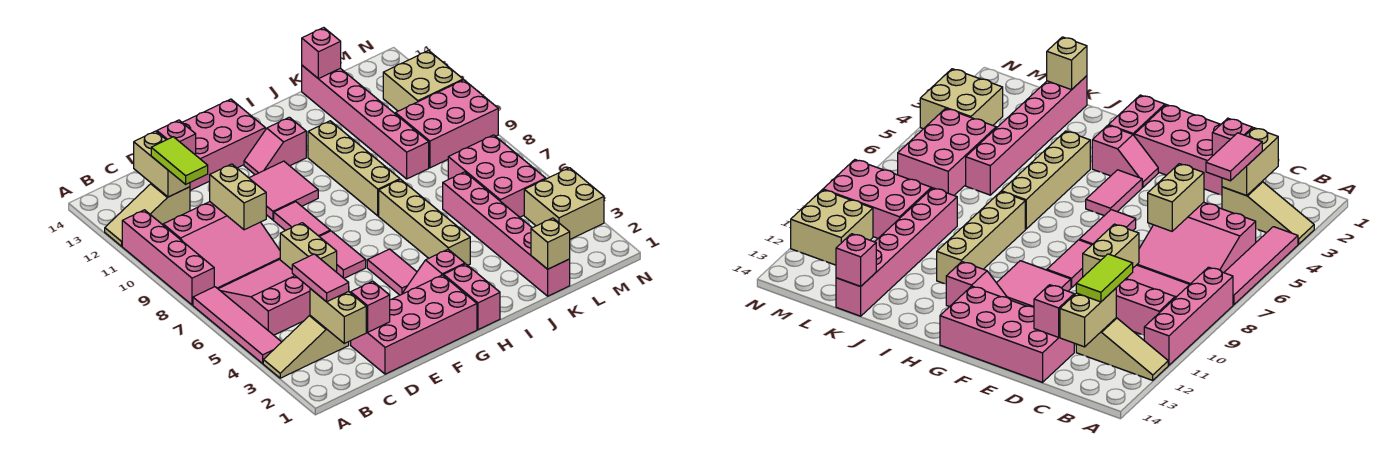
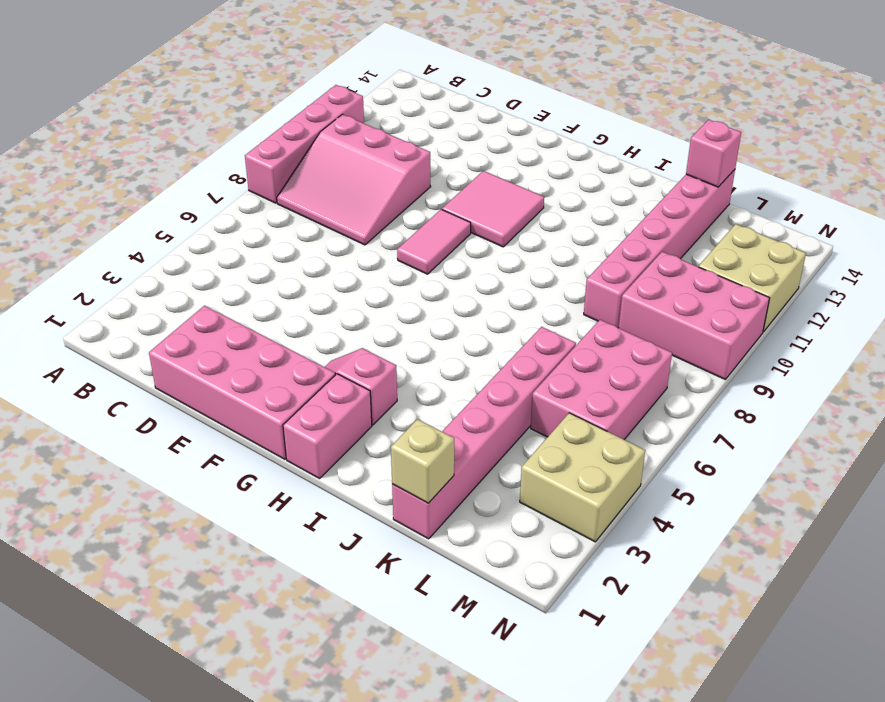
none -> tan slope A3:C3 level 1 top C
none -> pink tile A4:A7 level 1
none -> tan slope A12:C12 level 1 top C
none -> pink slope B5:D7 level 1 top 5

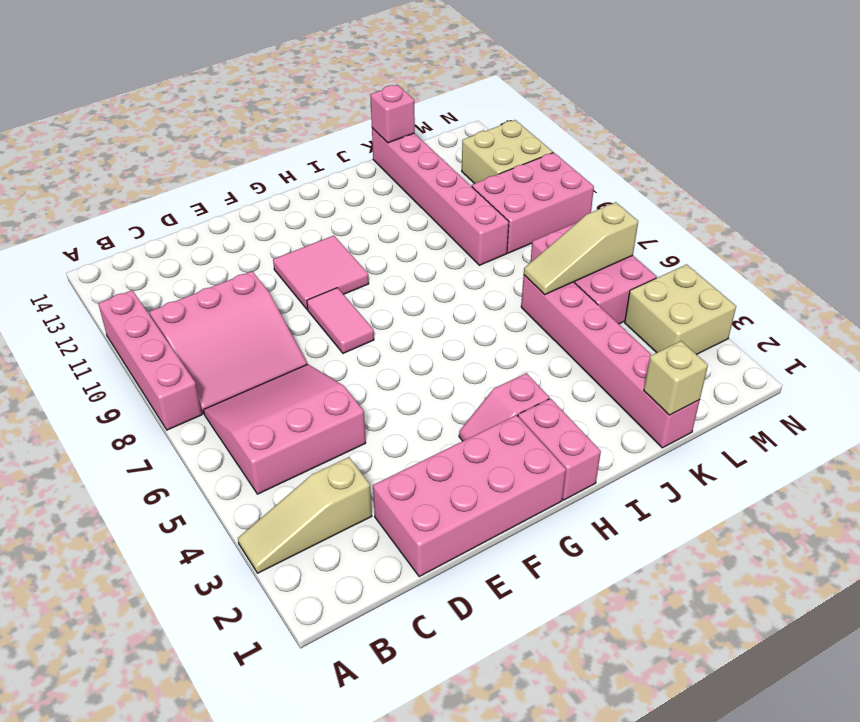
tan slope K6:M6 level 2 top M -> tan slope A12:C12 level 1 top C
none -> pink tile A4:A7 level 1
none -> pink brick D13:G14 level 1
none -> pink tile F6:F7 level 1
none -> pink tile G4:G5 level 1

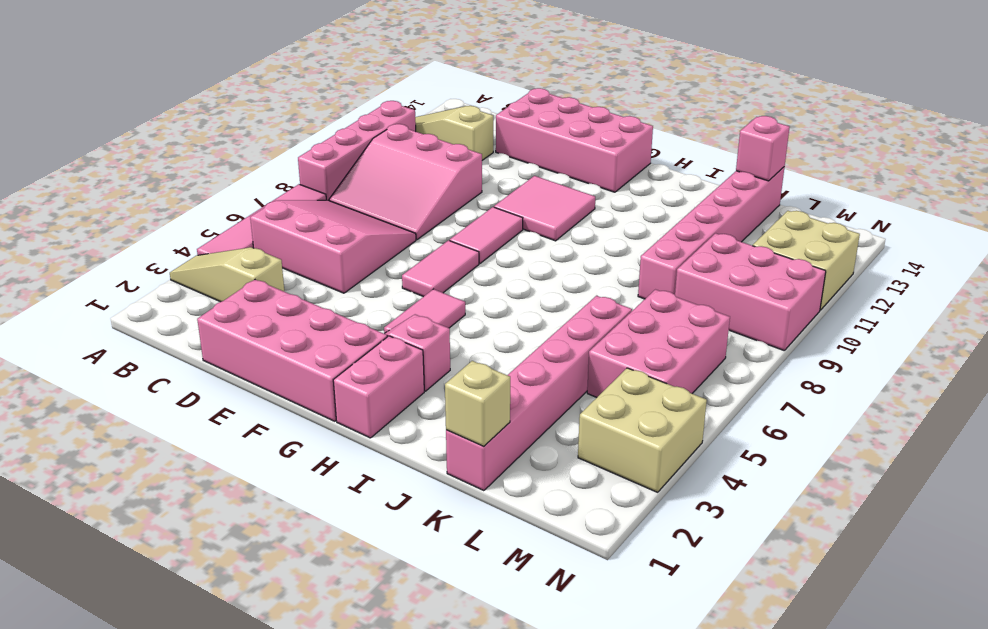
none -> pink slope G12:H12 level 1 top H
none -> tan brick I4:I7 level 1
none -> tan brick I8:I11 level 1
none -> tan brick C2:C3 level 2

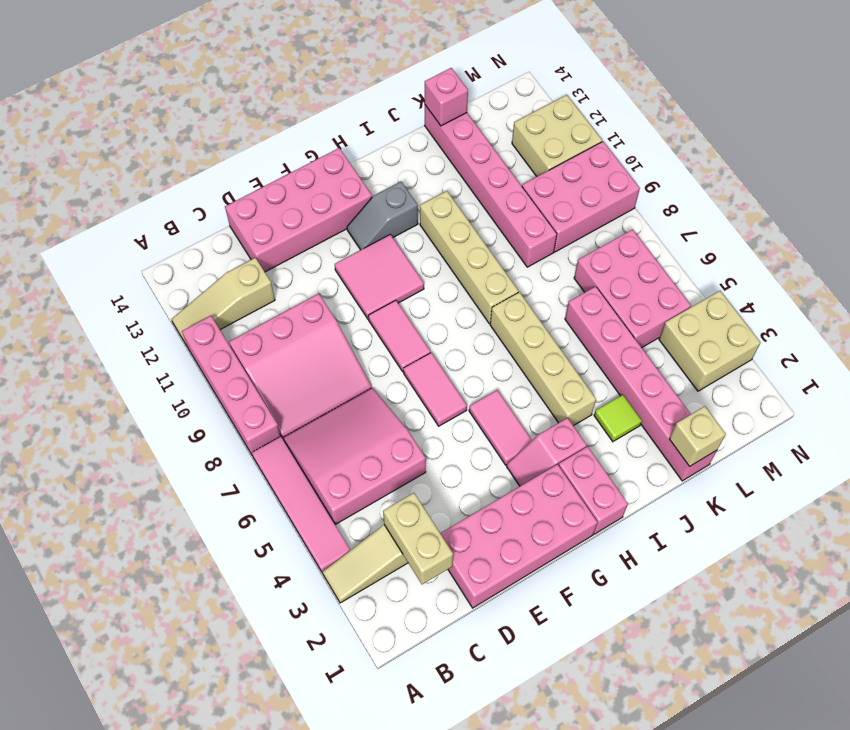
grey slope G12:H12 level 1 top H -> pink slope G12:H12 level 1 top H
lime tile J3 level 1 -> none
none -> tan brick C12:C13 level 2
none -> pink brick D2 level 2
none -> tan brick D5:D6 level 2
none -> tan brick D9:D10 level 2

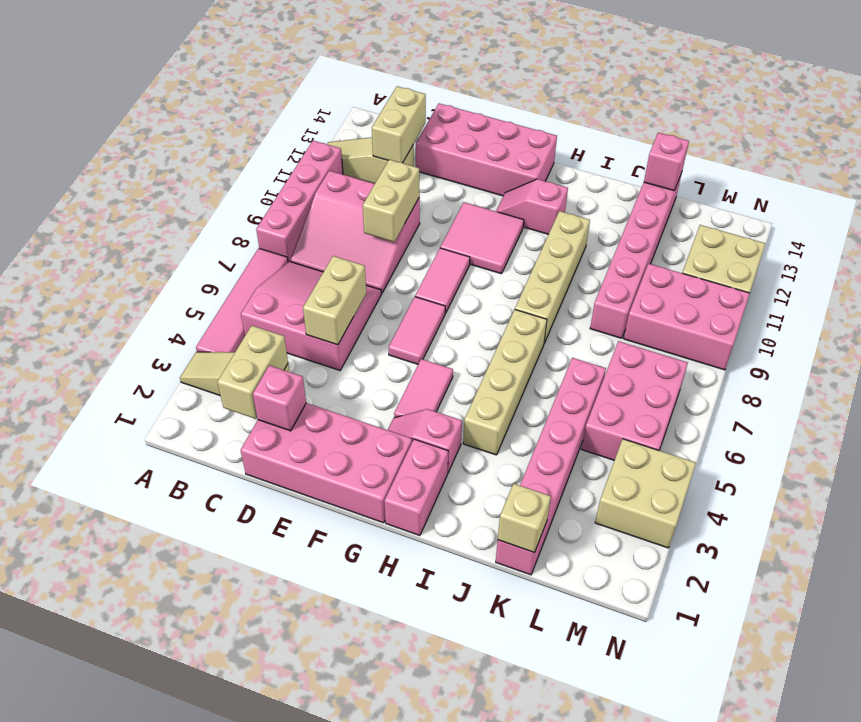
none -> pink brick D13 level 2
none -> pink tile C3:C4 level 3
none -> lime tile C11:C12 level 3

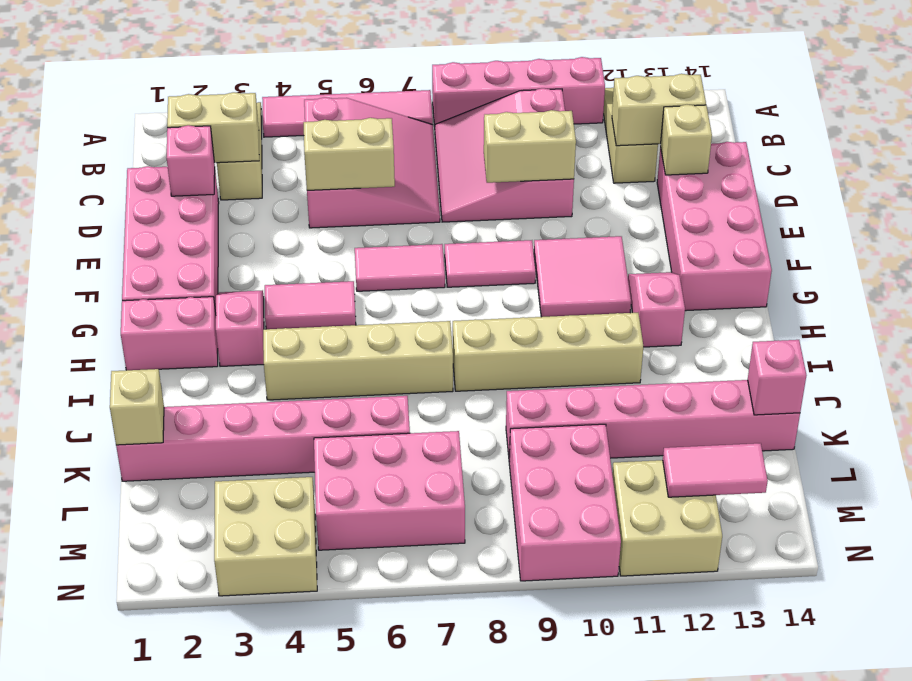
tan brick D13 level 2 -> pink brick D13 level 2
pink tile M12:M13 level 2 -> pink tile C3:C4 level 3
none -> lime tile C11:C12 level 3

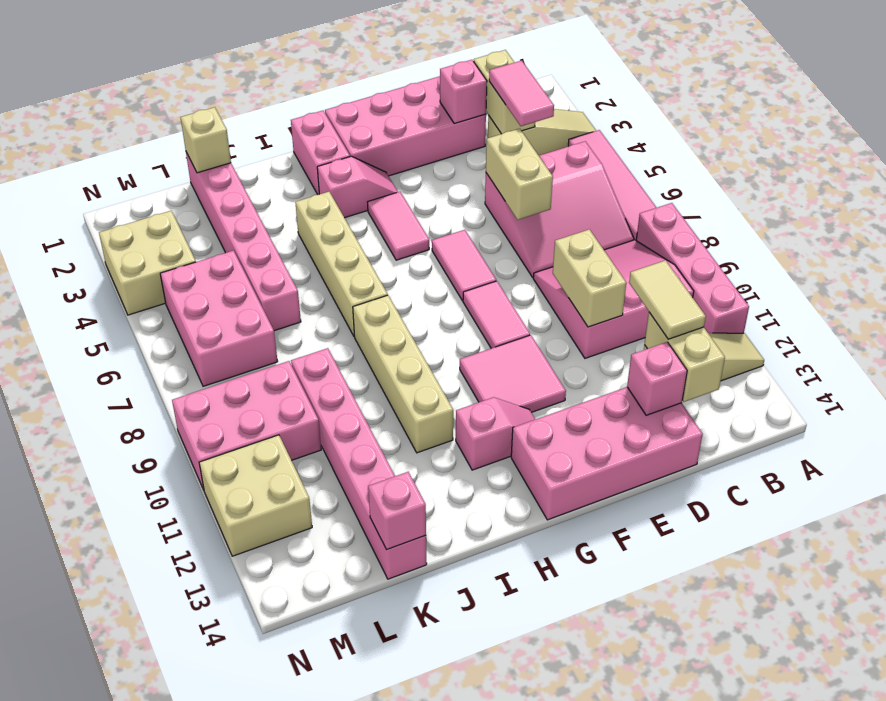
tan tile C11:C12 level 3 -> lime tile C11:C12 level 3

